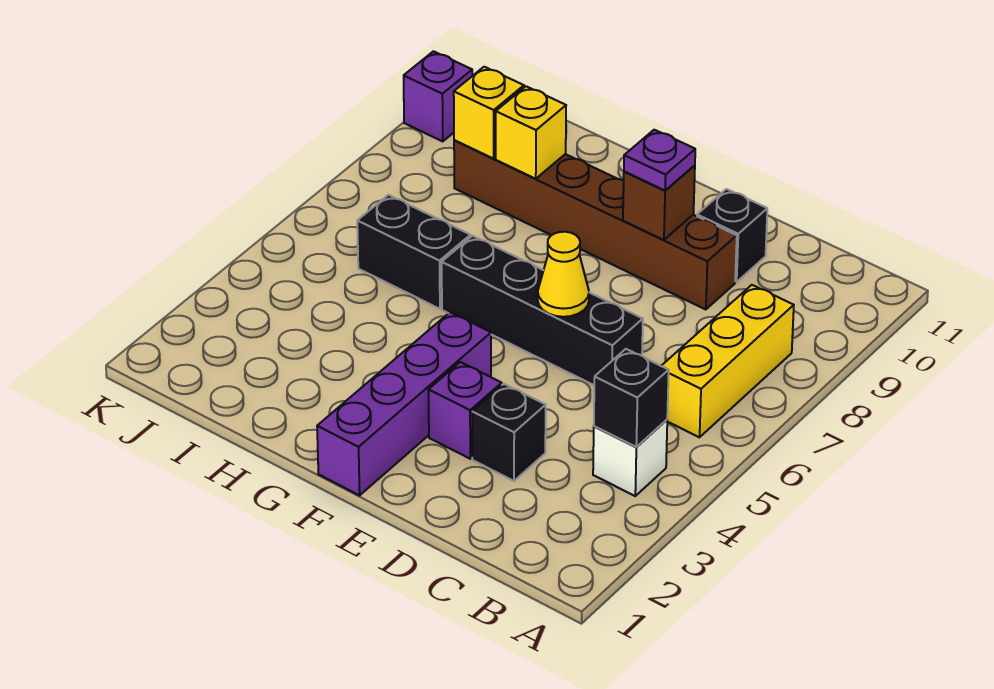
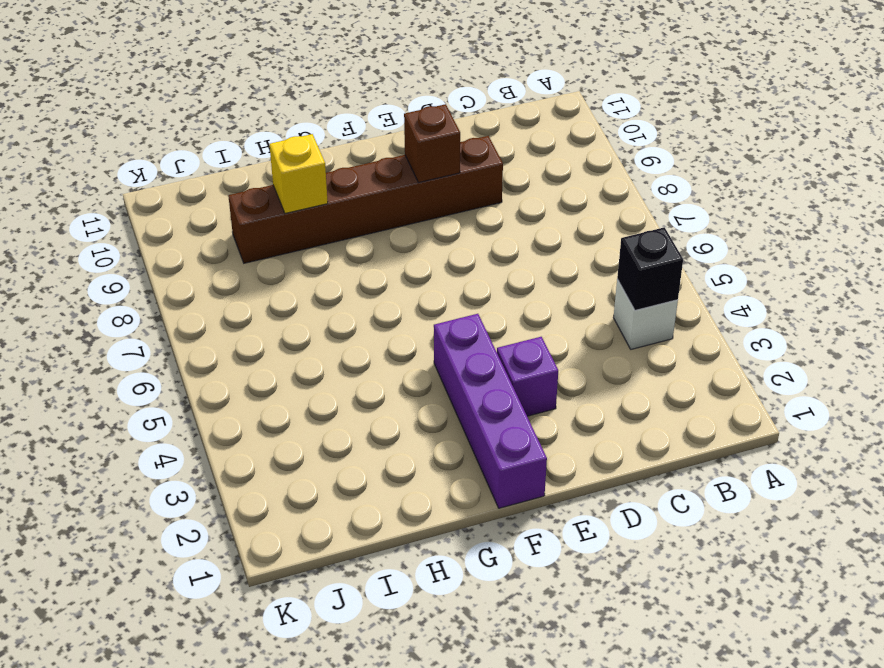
none -> yellow brick B6:B8 level 1
none -> black brick D3 level 1
none -> black brick D6:G6 level 1

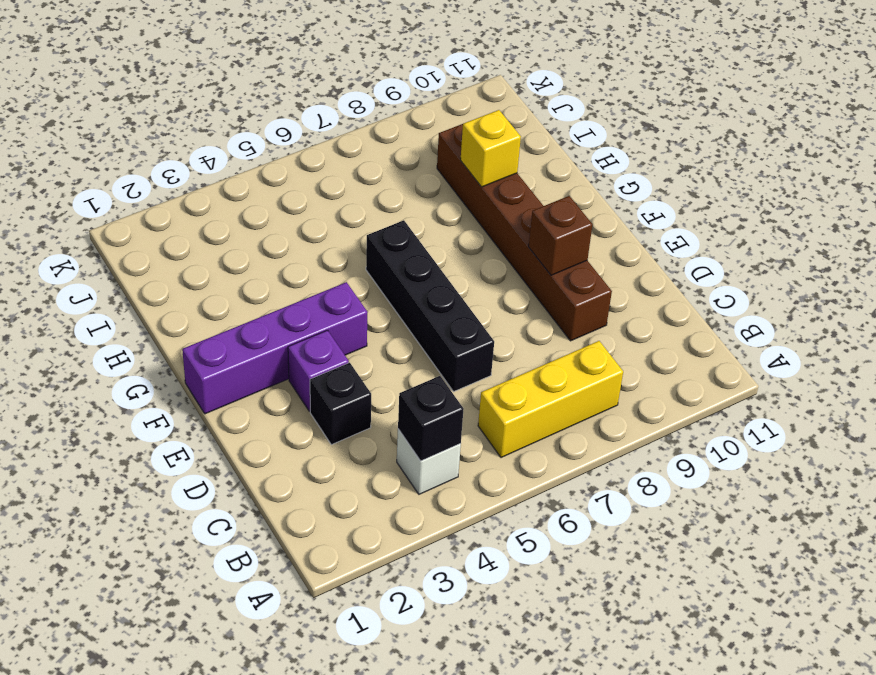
none -> black brick D10 level 1
none -> black brick H6:I6 level 1
none -> purple brick K10 level 1

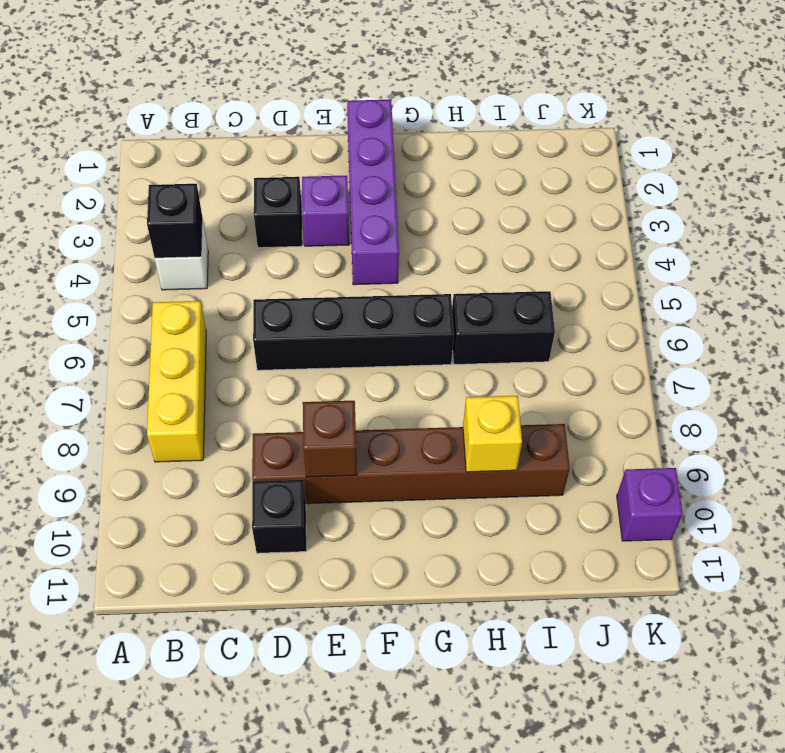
none -> yellow cone E6 level 2
none -> yellow brick I9 level 2
none -> purple plate E9 level 3

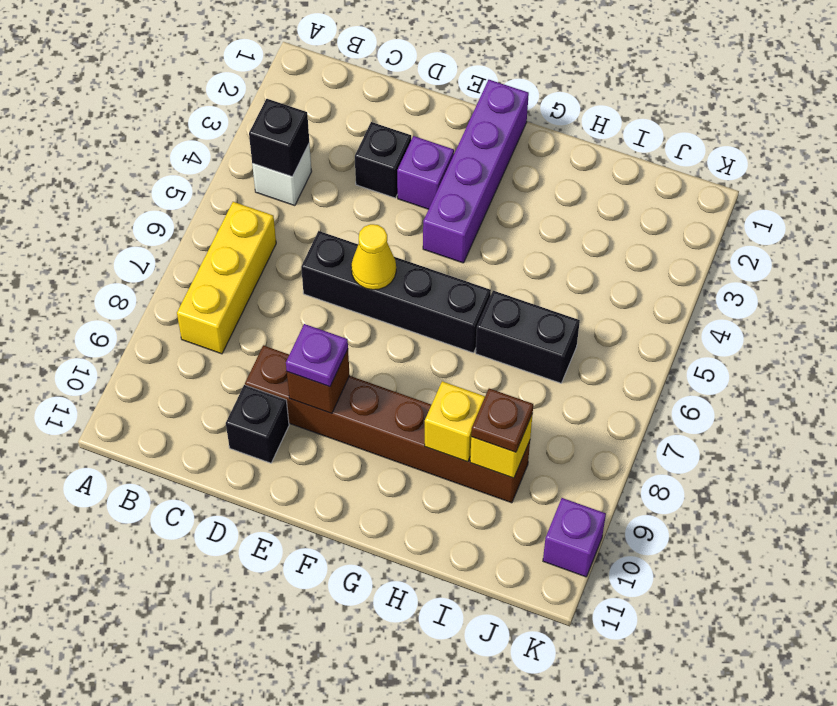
brown plate I9 level 3 -> none

